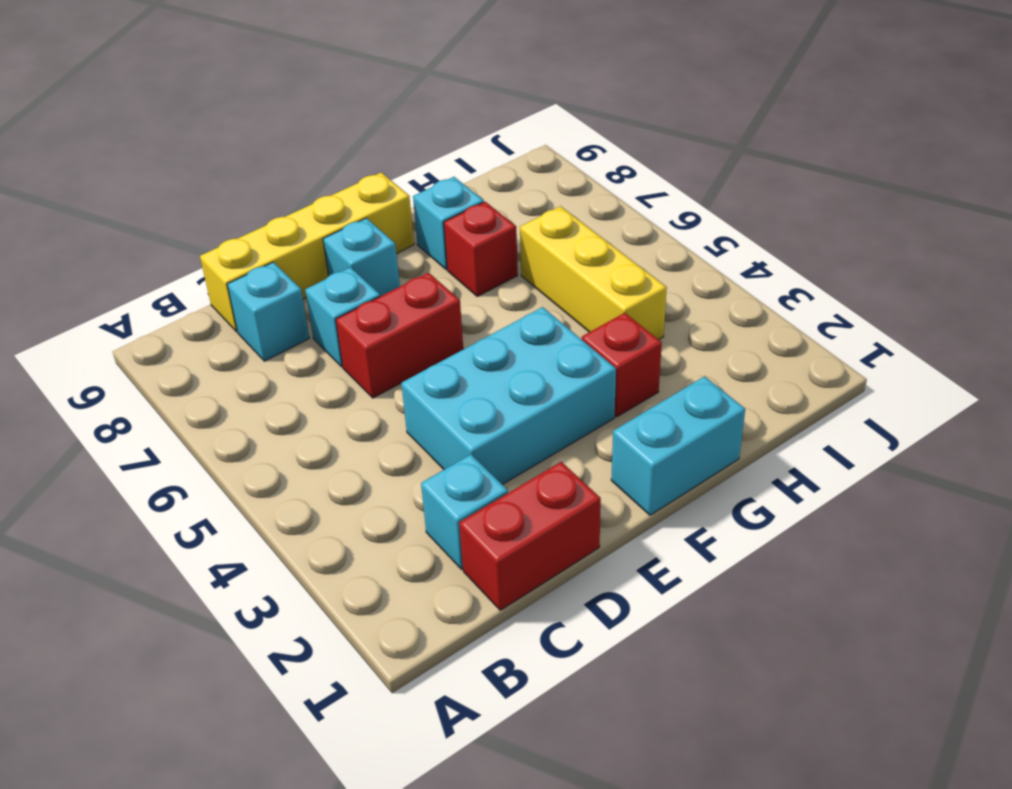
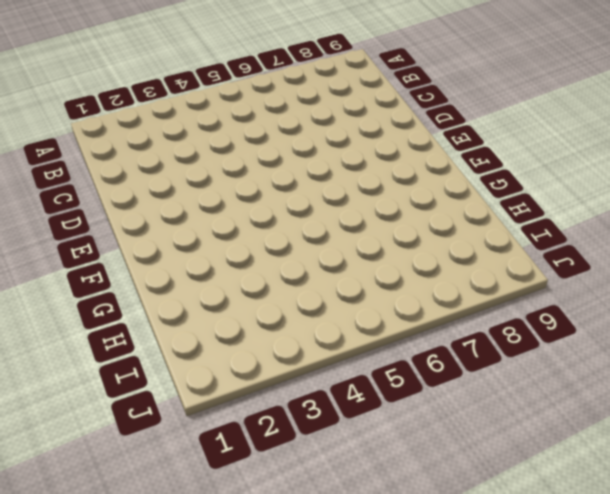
none -> red brick C1:D1 level 1
none -> cyan brick C2 level 1
none -> cyan brick C8 level 1

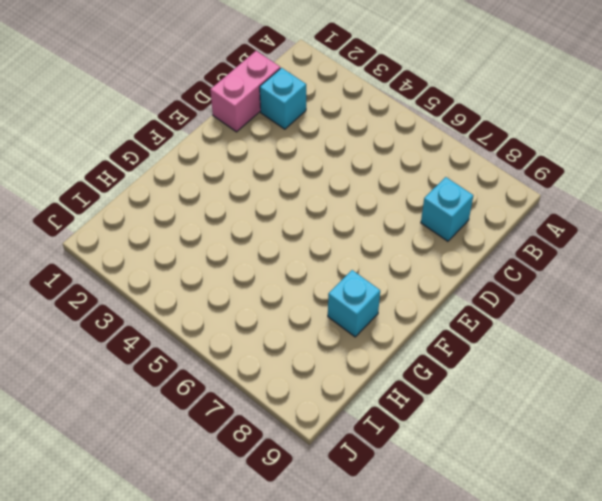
pink brick C1:D1 level 1 -> red brick C1:D1 level 1
none -> yellow brick C9:F9 level 1
none -> cyan brick D3:F4 level 1
none -> red brick D6:E6 level 1

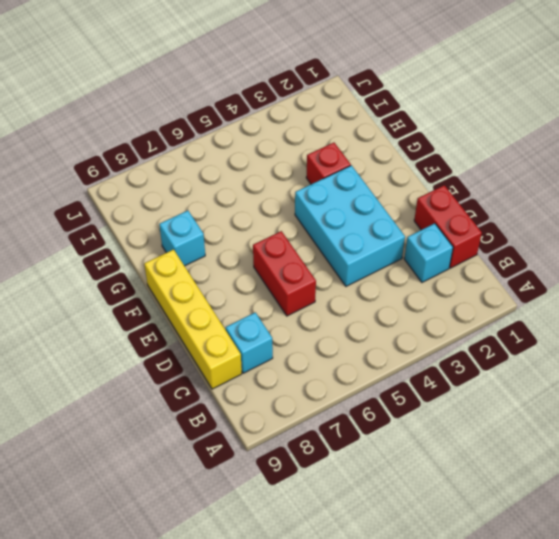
none -> cyan brick D7 level 1
none -> cyan brick E8 level 1
none -> cyan brick F1:G1 level 1

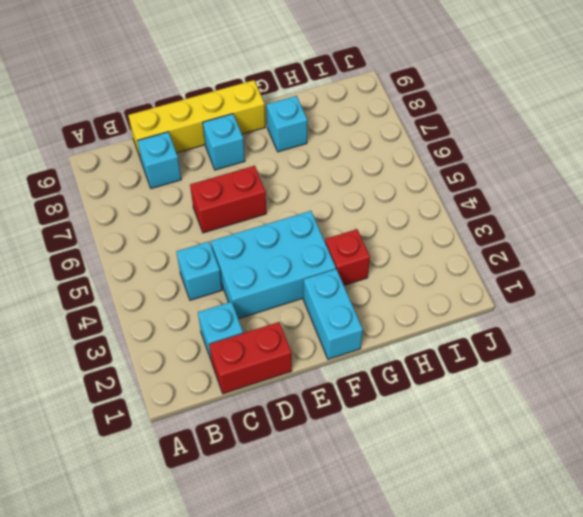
cyan brick C4 level 1 -> cyan brick D7 level 1
cyan brick F1:F2 level 1 -> cyan brick F1:G1 level 1
none -> red brick G7 level 1
none -> yellow brick H4:H6 level 1

